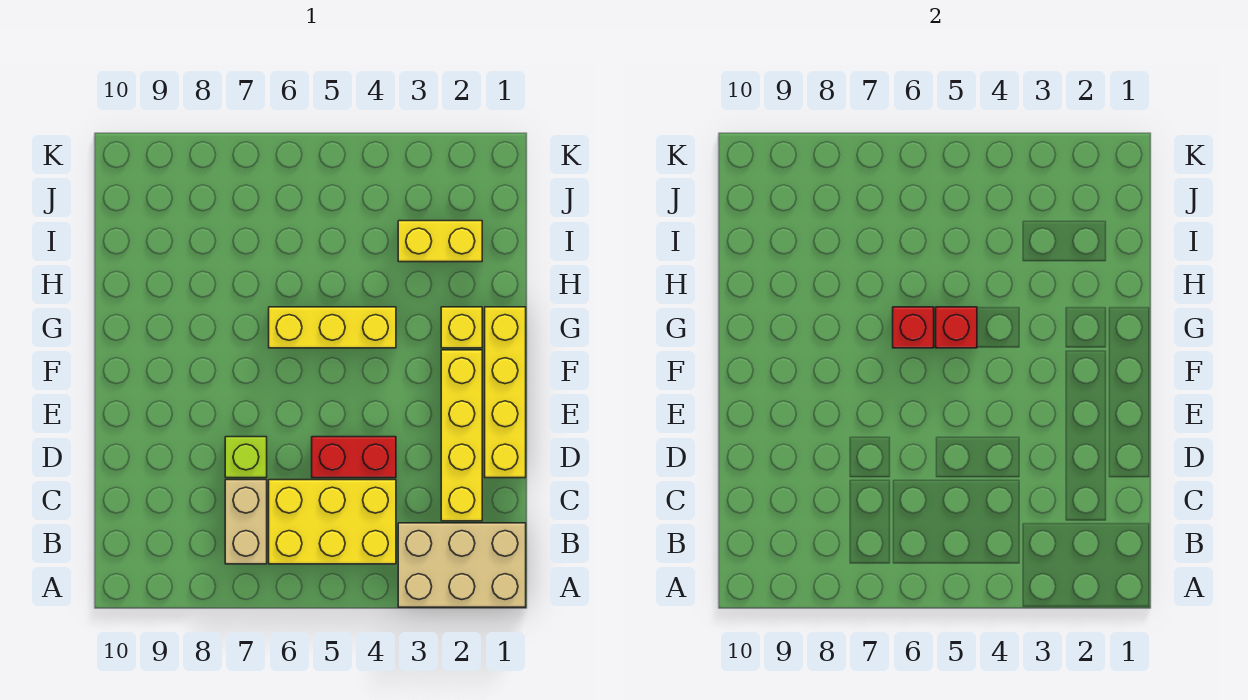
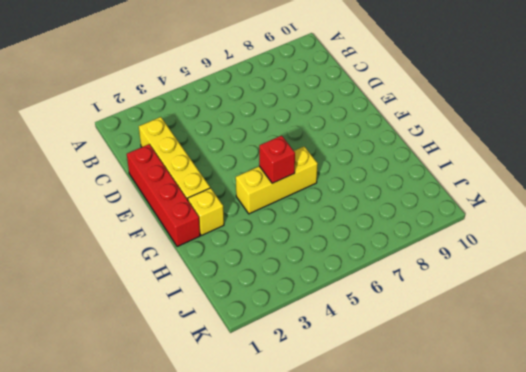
red brick D1:G1 level 1 -> yellow brick D1:G1 level 1
none -> tan brick A1:B3 level 1
none -> yellow brick B4:C6 level 1
none -> tan brick B7:C7 level 1

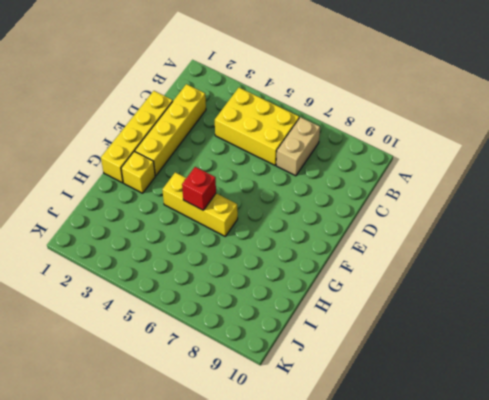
none -> tan brick A1:B3 level 1
none -> red brick D4:D5 level 1
none -> lime brick D7 level 1

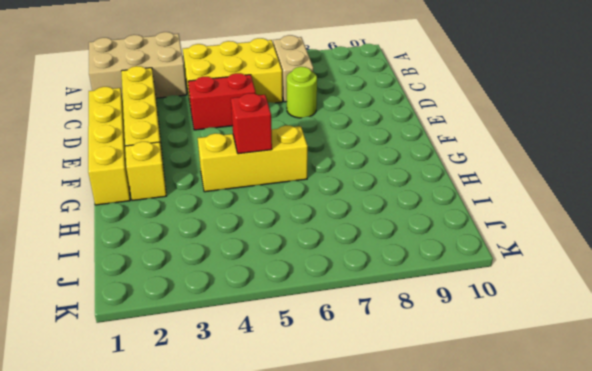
lime round brick D7 level 1 -> lime brick D7 level 1
none -> yellow brick I2:I3 level 1
none -> red brick G6 level 2

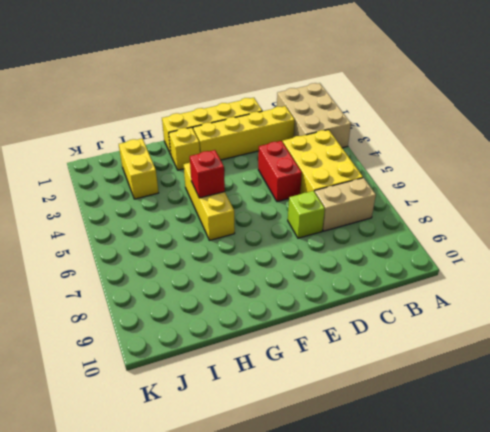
none -> red brick G6 level 2

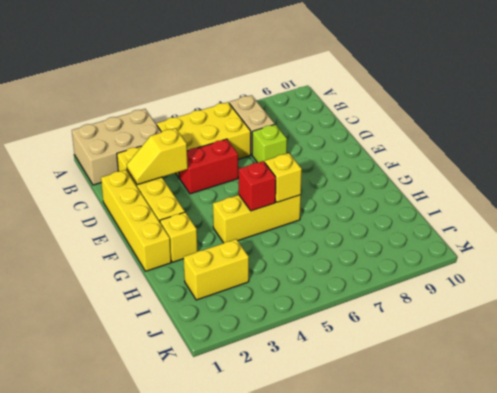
yellow slope D2:D3 level 2 top 3 -> none
yellow brick G6 level 2 -> red brick G6 level 2

